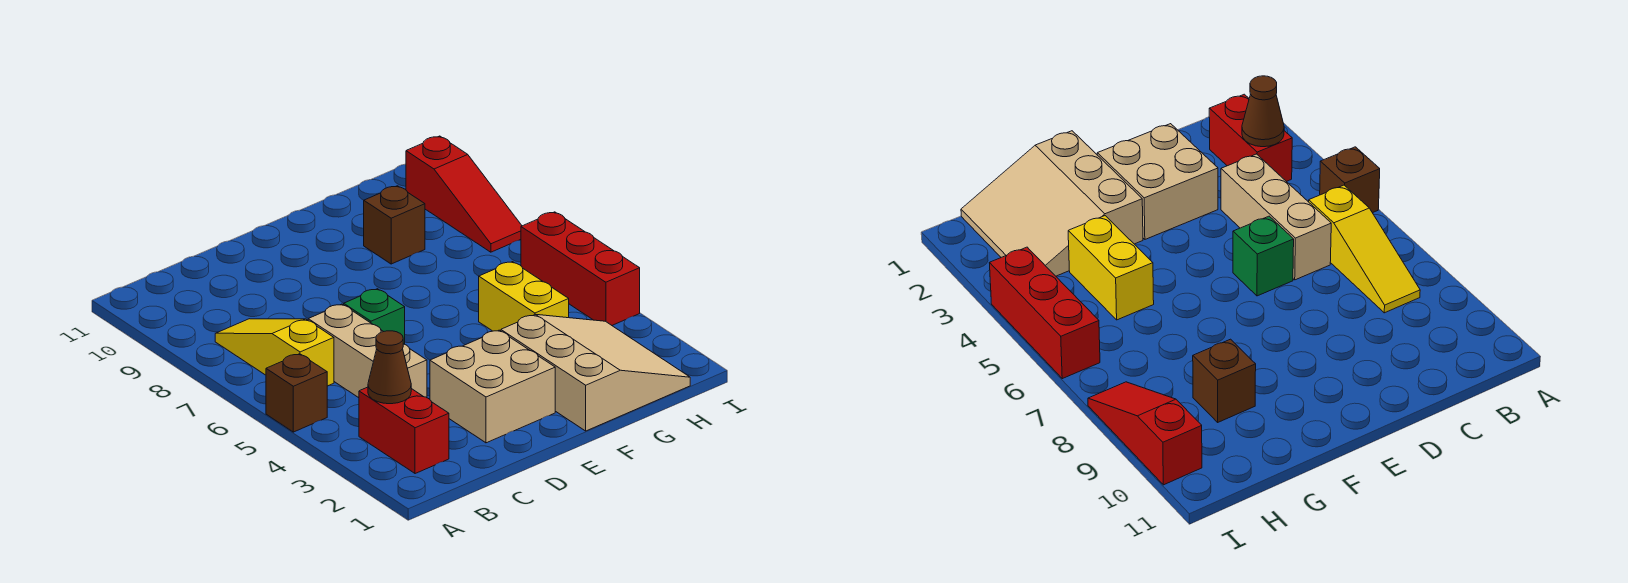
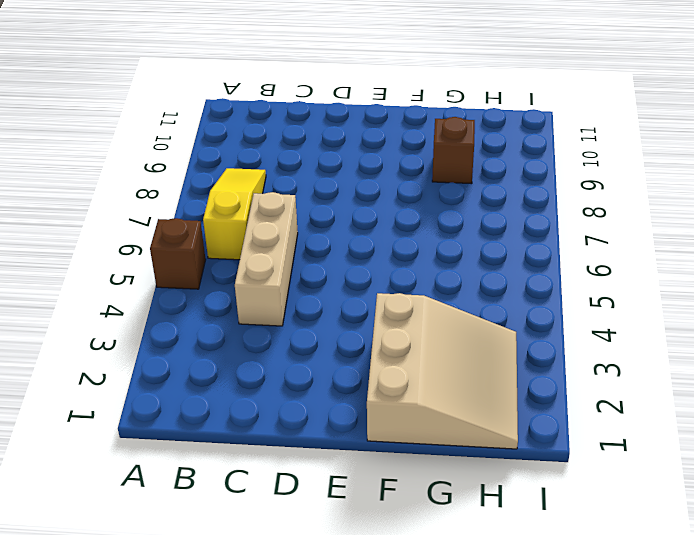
none -> red brick B2:B3 level 1
none -> tan brick D2:E3 level 1
none -> green brick D6 level 1

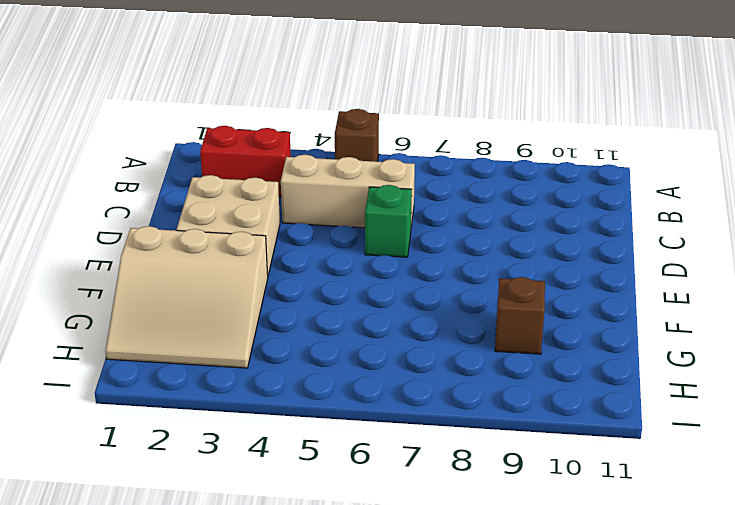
none -> yellow slope B6:B8 level 1 top 6
none -> yellow brick G4:G5 level 1
none -> red brick I4:I6 level 1

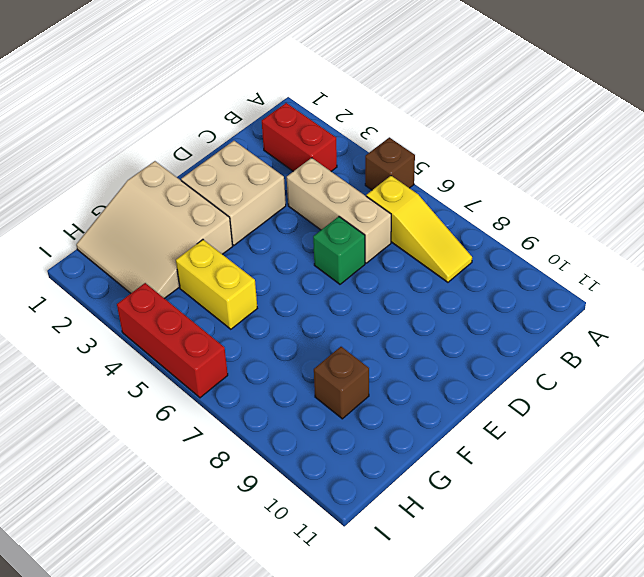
none -> red slope I8:I10 level 1 top 10
none -> brown cone B3 level 2

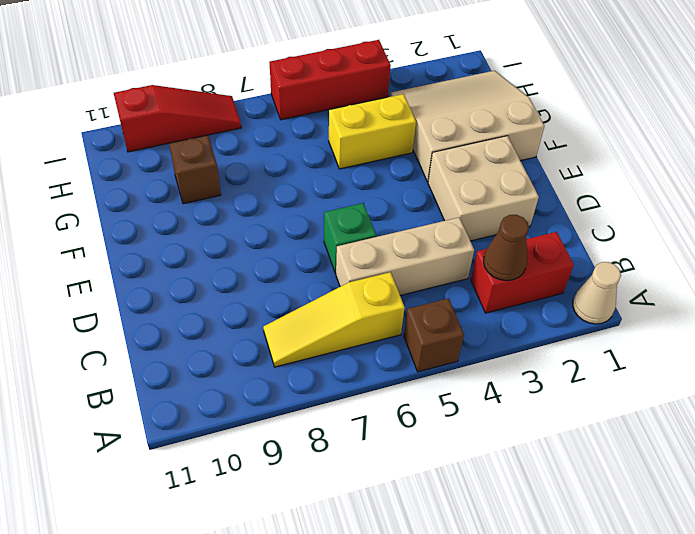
tan cone A1 level 1 -> none

